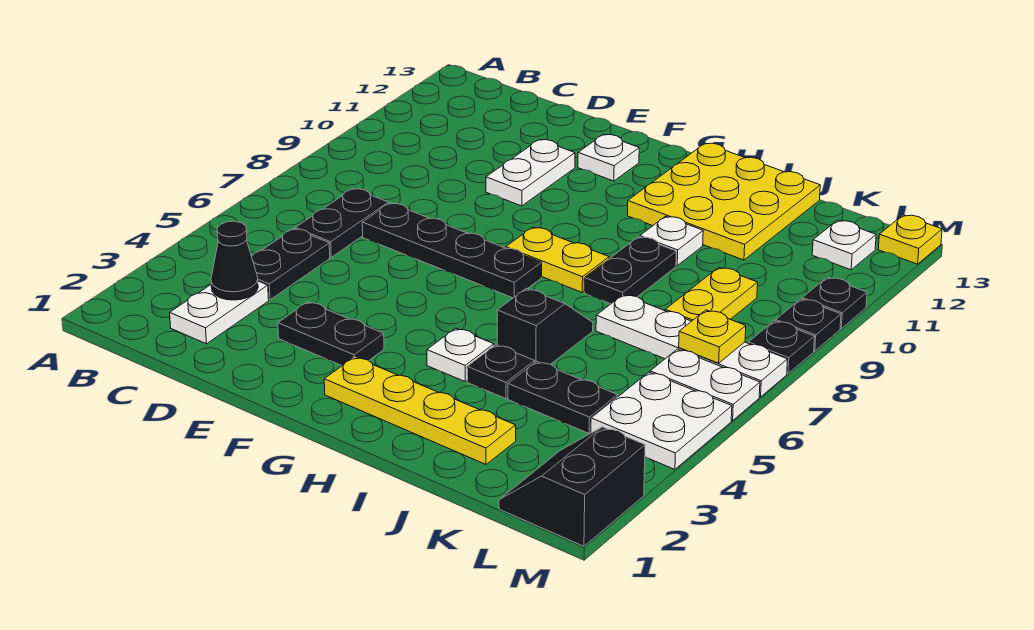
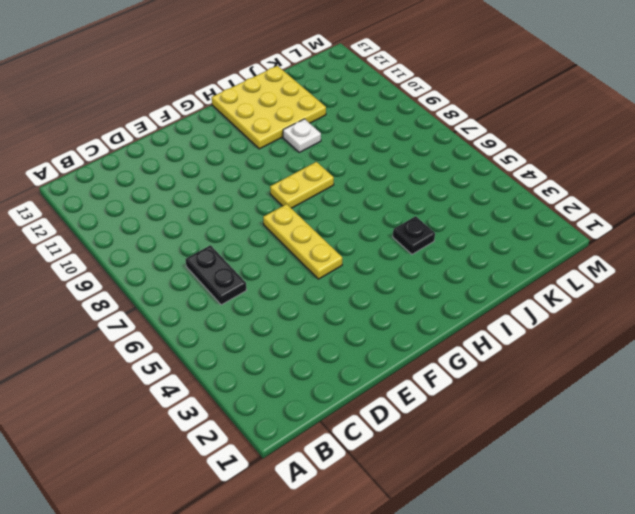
yellow plate F5:F7 level 1 -> black plate D7:G7 level 1
none -> white plate C2:C3 level 1
none -> black plate C4:C5 level 1
none -> black plate E3:F3 level 1

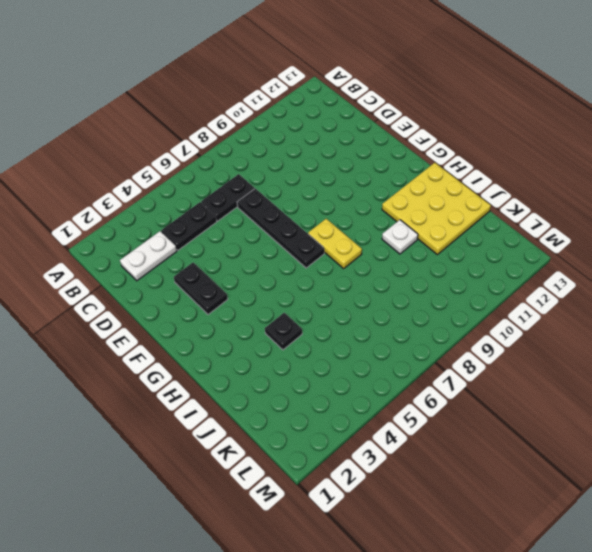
none -> white plate E10:E11 level 1
none -> white plate F12 level 1
none -> yellow plate G2:J2 level 1

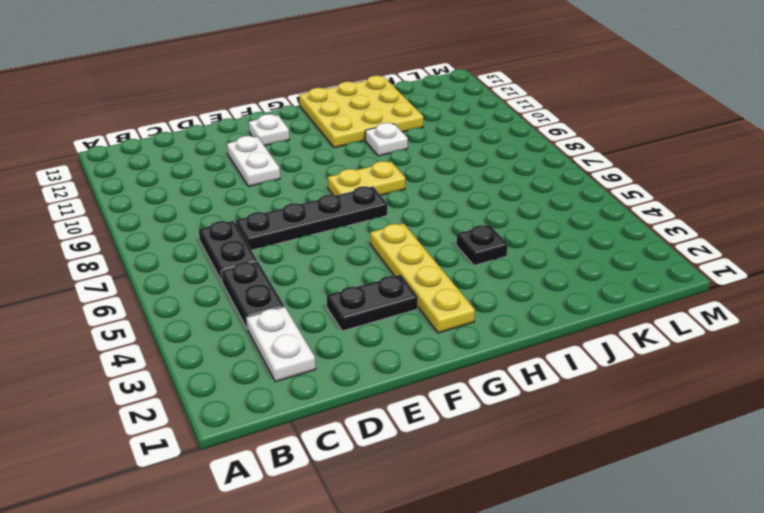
yellow plate G2:G5 level 1 -> yellow plate G2:J2 level 1
none -> white plate H4 level 1
none -> black slope I5:I6 level 1 top 5
none -> black plate I8:I9 level 1

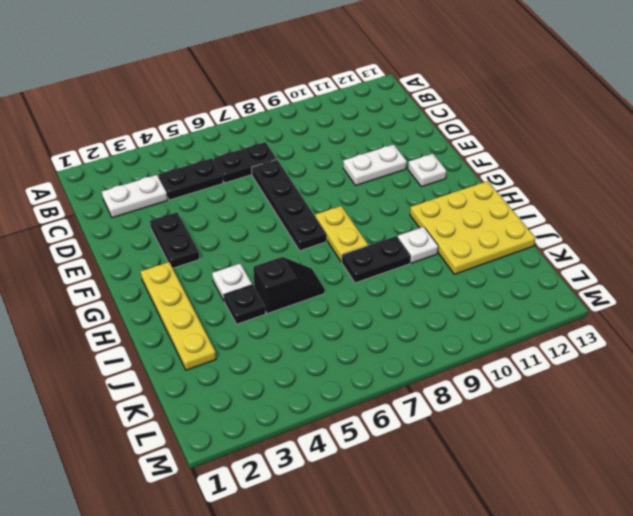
none -> black plate J4:K4 level 1
none -> white plate J7:M7 level 1
none -> yellow plate K8:K9 level 1

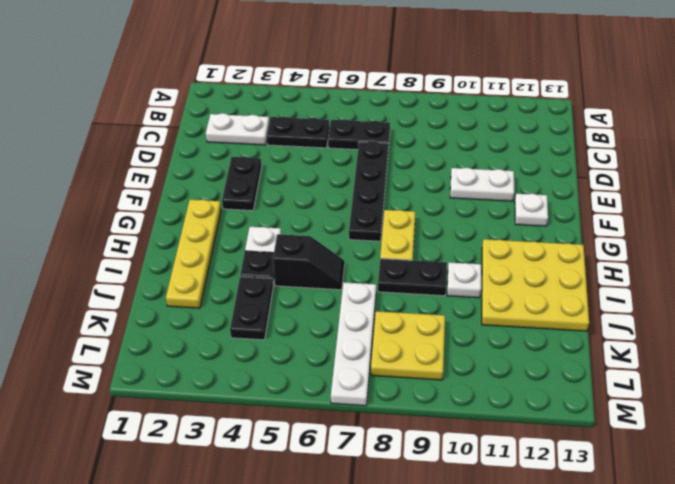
yellow plate K8:L9 level 1 -> yellow plate K8:K9 level 1
none -> black slope L1:M2 level 1 top M
none -> white plate L4:M5 level 1
none -> white plate L6:M6 level 1

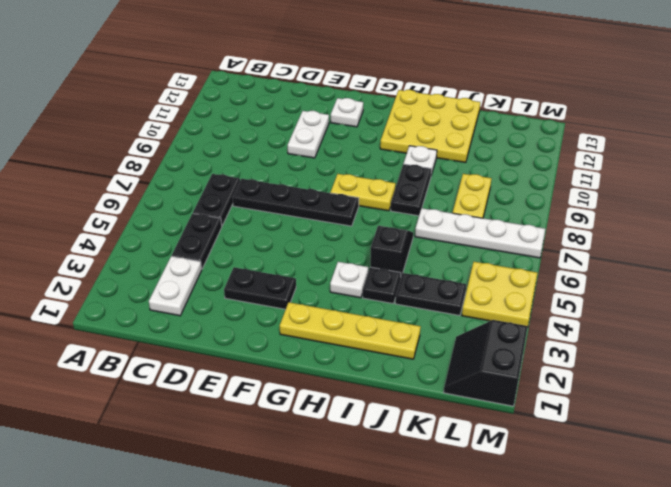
yellow plate L4:M5 level 1 -> white plate L4:M5 level 1
none -> white plate L6:M6 level 1
none -> white plate L12 level 1
none -> black plate M8 level 1

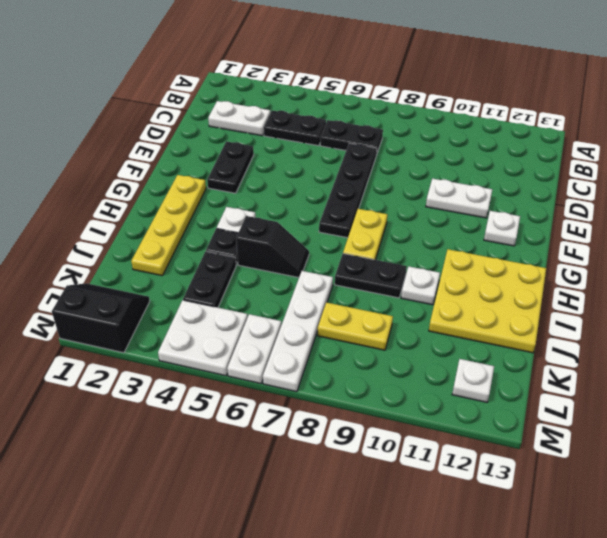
none -> black plate M8 level 1
none -> black plate M9 level 1
none -> black plate M10 level 1

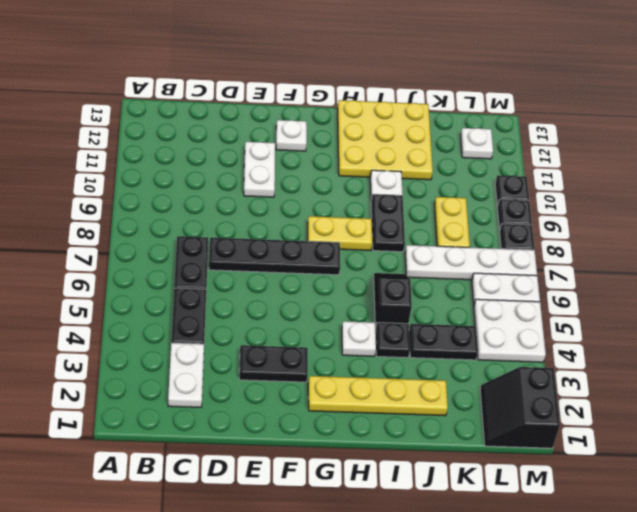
none -> yellow plate M13 level 1
none -> black cone C3 level 2
none -> yellow plate L7 level 2

